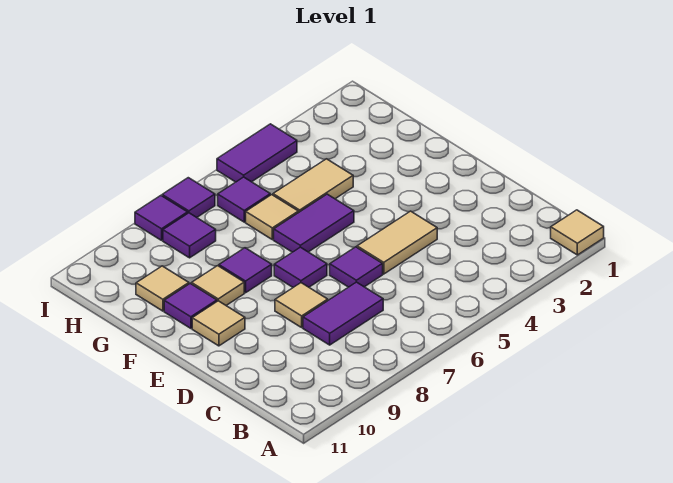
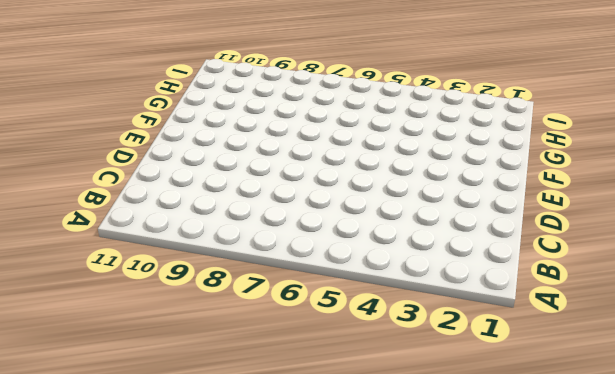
none -> tan tile A1 level 1
none -> purple tile C7:C8 level 1
none -> tan tile D4:D5 level 1

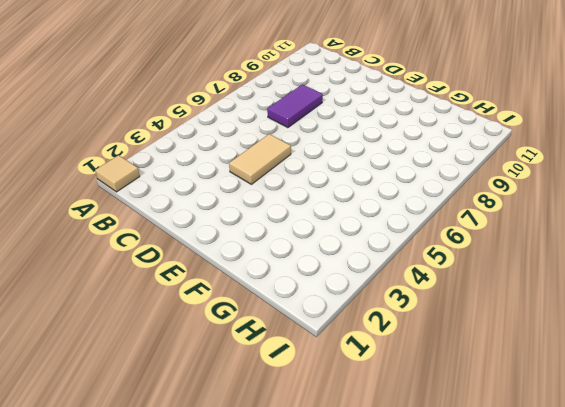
none -> purple tile D6 level 1
none -> tan tile D8 level 1
none -> purple tile E7 level 1

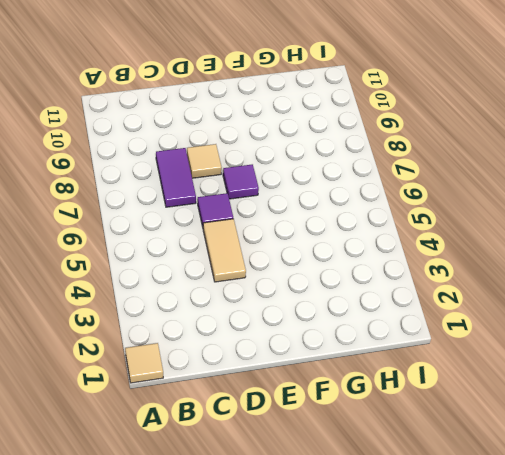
none -> tan tile E10 level 1
none -> purple tile F5:F6 level 1
none -> purple tile F8 level 1

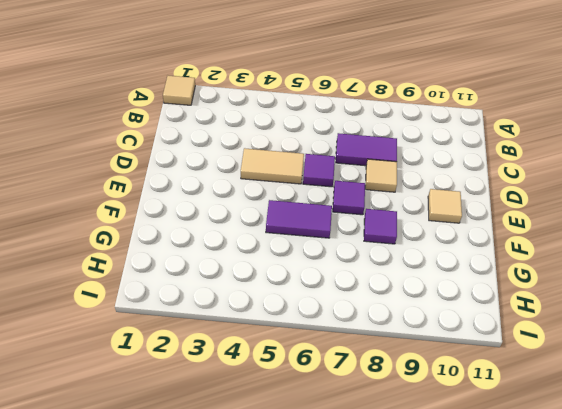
none -> tan tile F9 level 1
none -> purple tile F10 level 1
none -> tan tile G4:G5 level 1

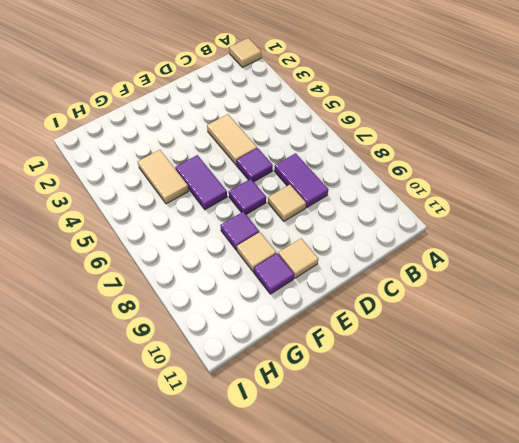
none -> tan tile G6 level 1
none -> tan tile G10 level 1
none -> purple tile H6 level 1

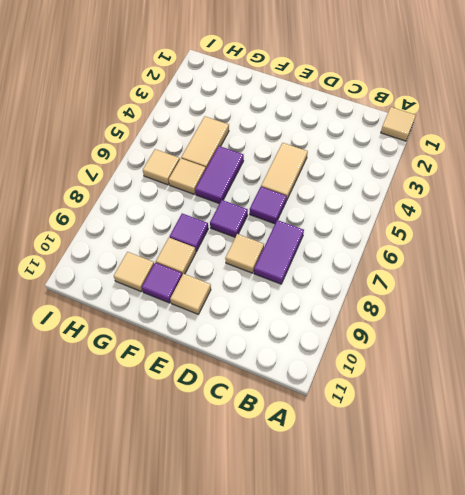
tan tile H6 level 1 -> purple tile H6 level 1
none -> purple tile H8 level 1
none -> purple tile I4:I5 level 1
none -> purple tile I7 level 1

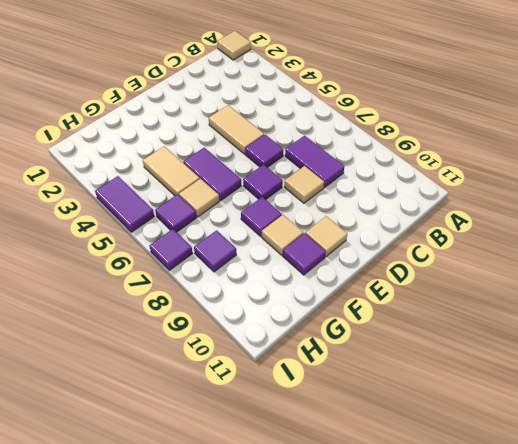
none -> tan tile G10 level 1
none -> purple tile I8 level 1

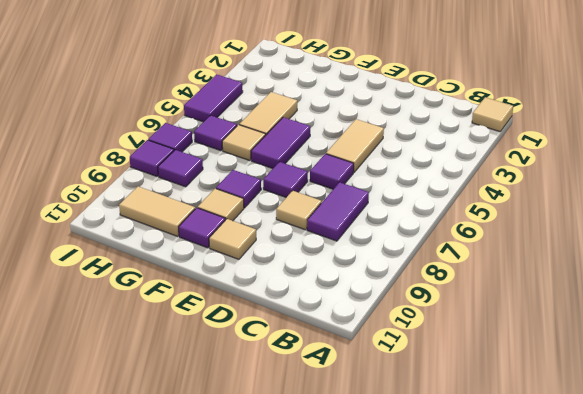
tan tile G10:H10 level 1 -> tan tile G10 level 1

